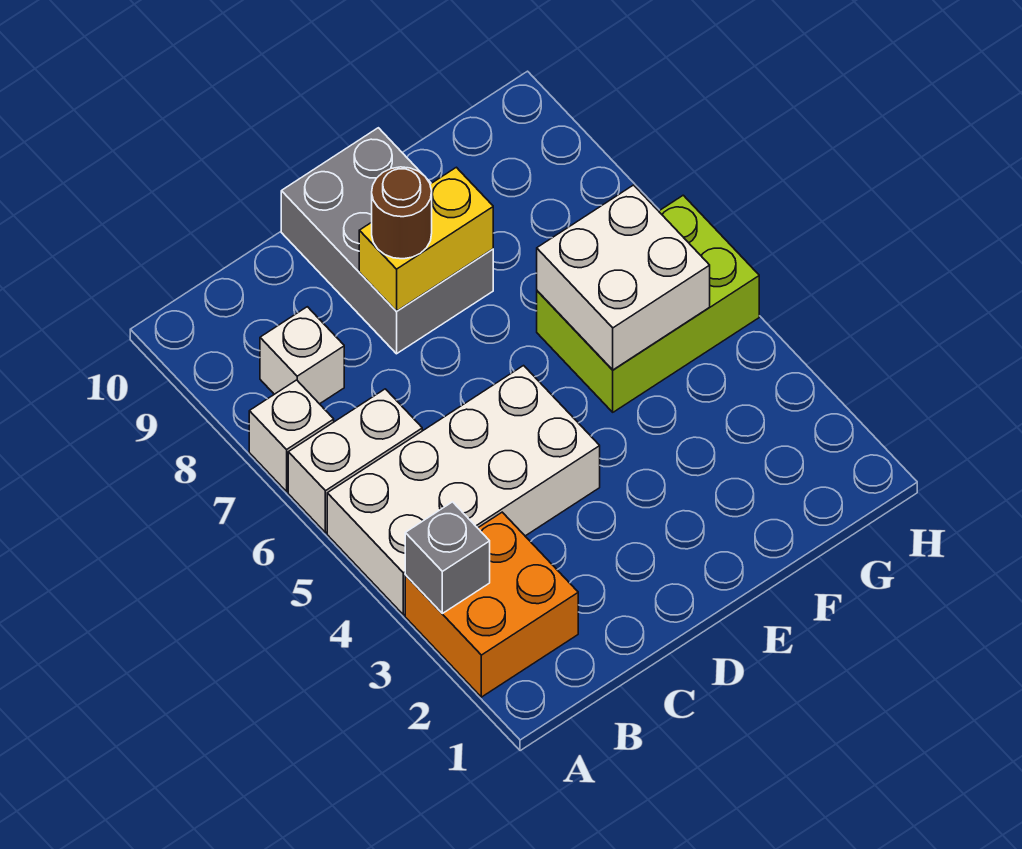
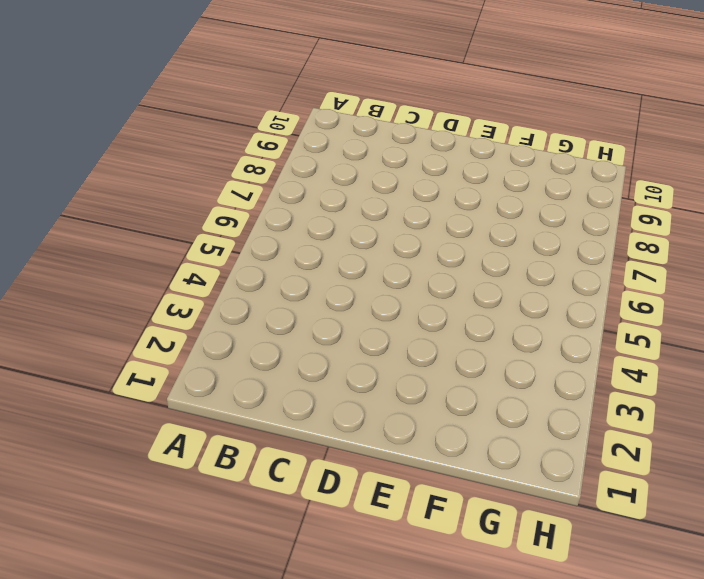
none -> orange brick A2:B3 level 1
none -> white brick A4:D5 level 1

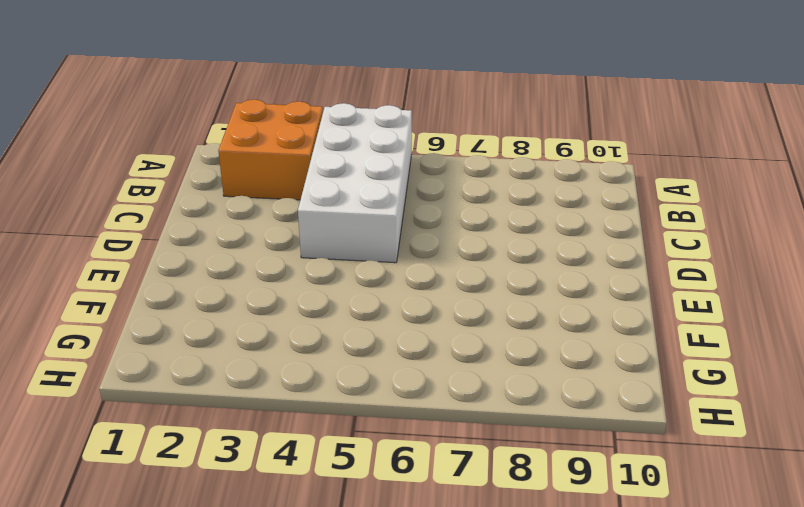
none -> white brick A6:B6 level 1
none -> white brick A7 level 1

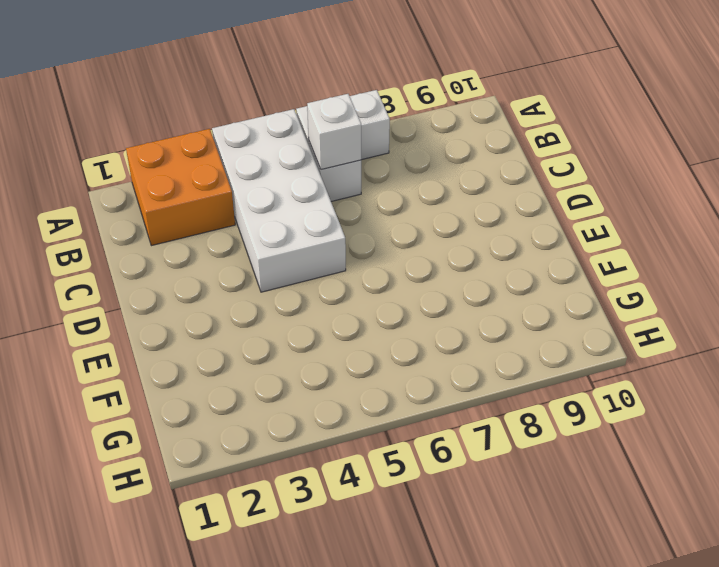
white brick B6 level 2 -> white brick B8 level 1
none -> grey brick D8:E10 level 1
none -> lime brick F5:H6 level 1

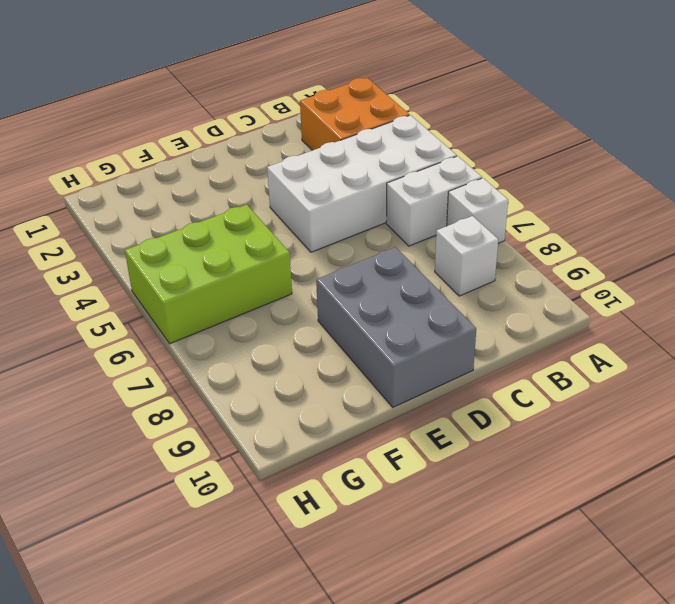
none -> grey brick A3 level 2
none -> yellow brick D8:E8 level 2

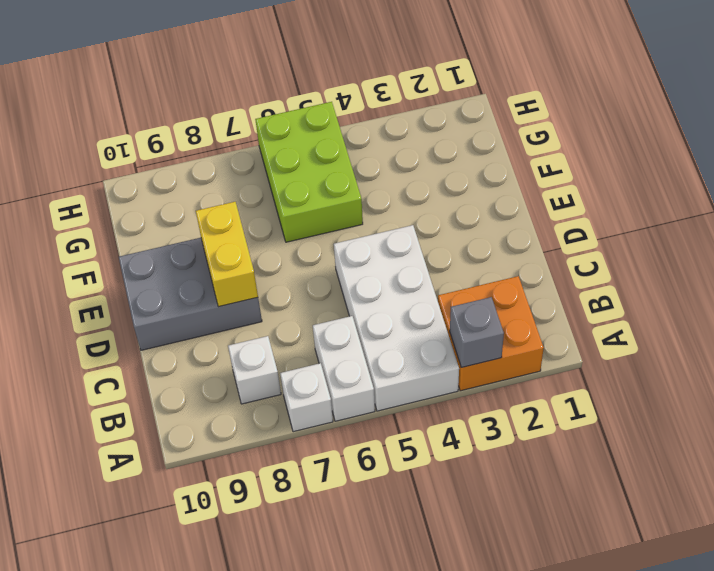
none -> white brick F5:G6 level 2
none -> brown round brick D8 level 3

